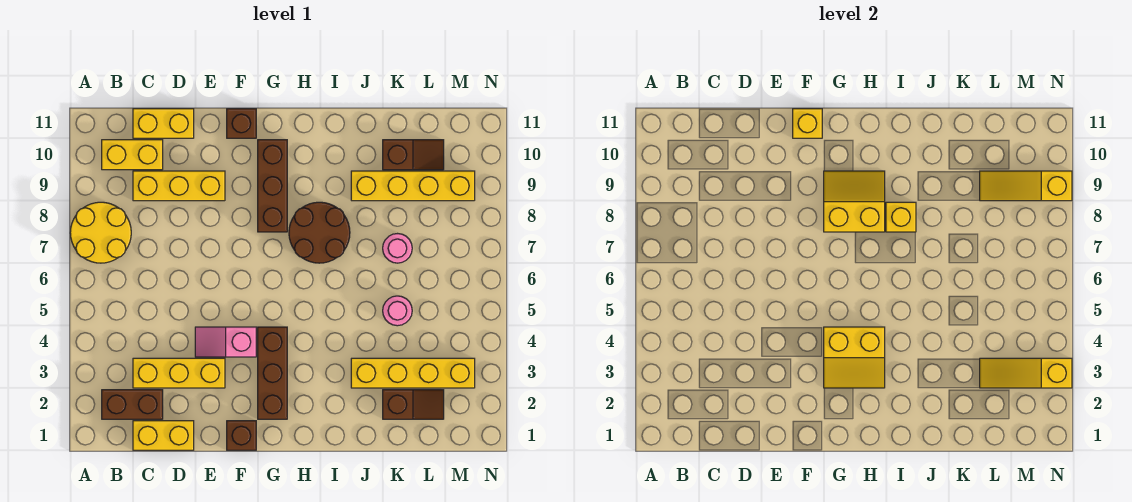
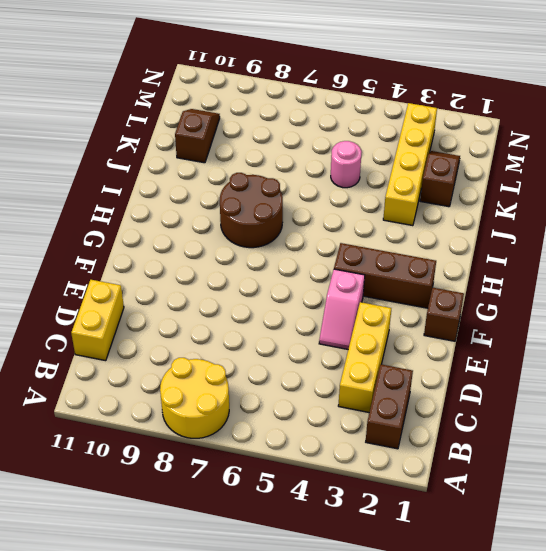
none -> yellow brick B10:C10 level 1
none -> yellow brick C1:D1 level 1
none -> yellow brick C9:E9 level 1

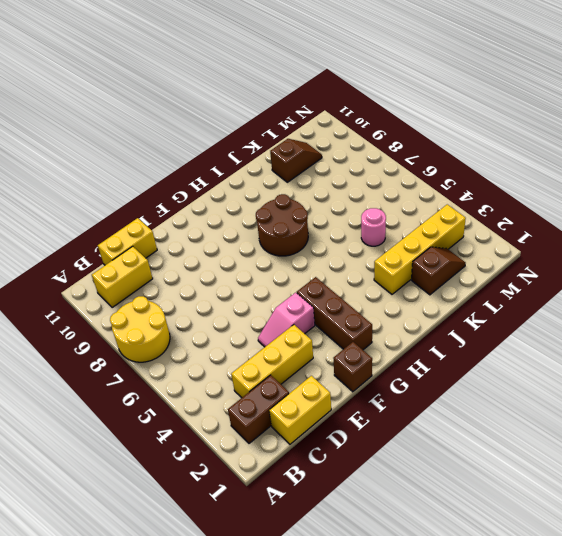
none -> yellow brick C9:E9 level 1
none -> brown brick F11 level 1
none -> brown brick G8:G10 level 1

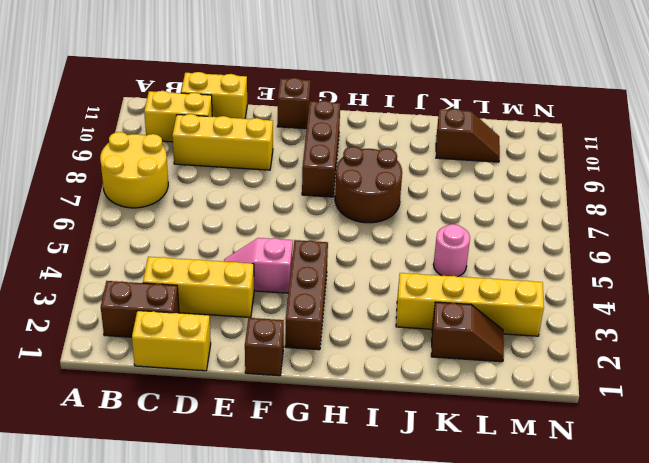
none -> yellow brick J9:M9 level 1
none -> pink round brick K7 level 1
none -> yellow brick F11 level 2

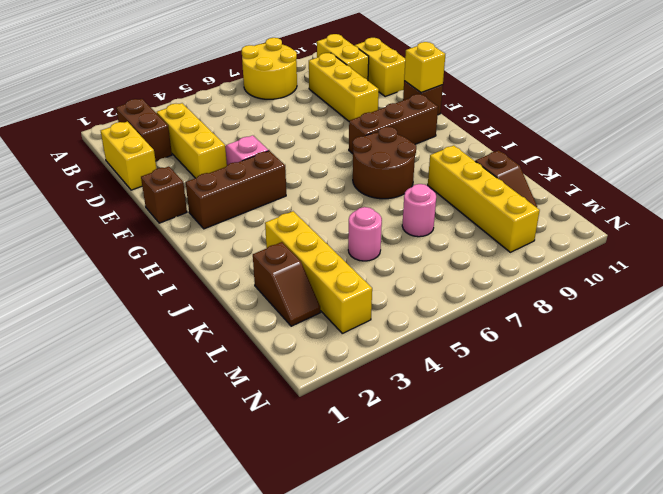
none -> yellow slope G3:H4 level 2 top 4
none -> yellow slope G8:H9 level 2 top 8
none -> yellow brick I8 level 2

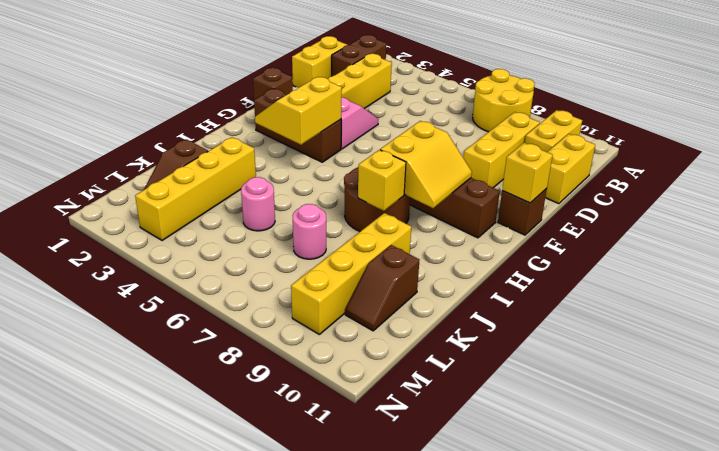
none -> yellow slope L3:N3 level 2 top N
none -> yellow slope L9:N9 level 2 top N

